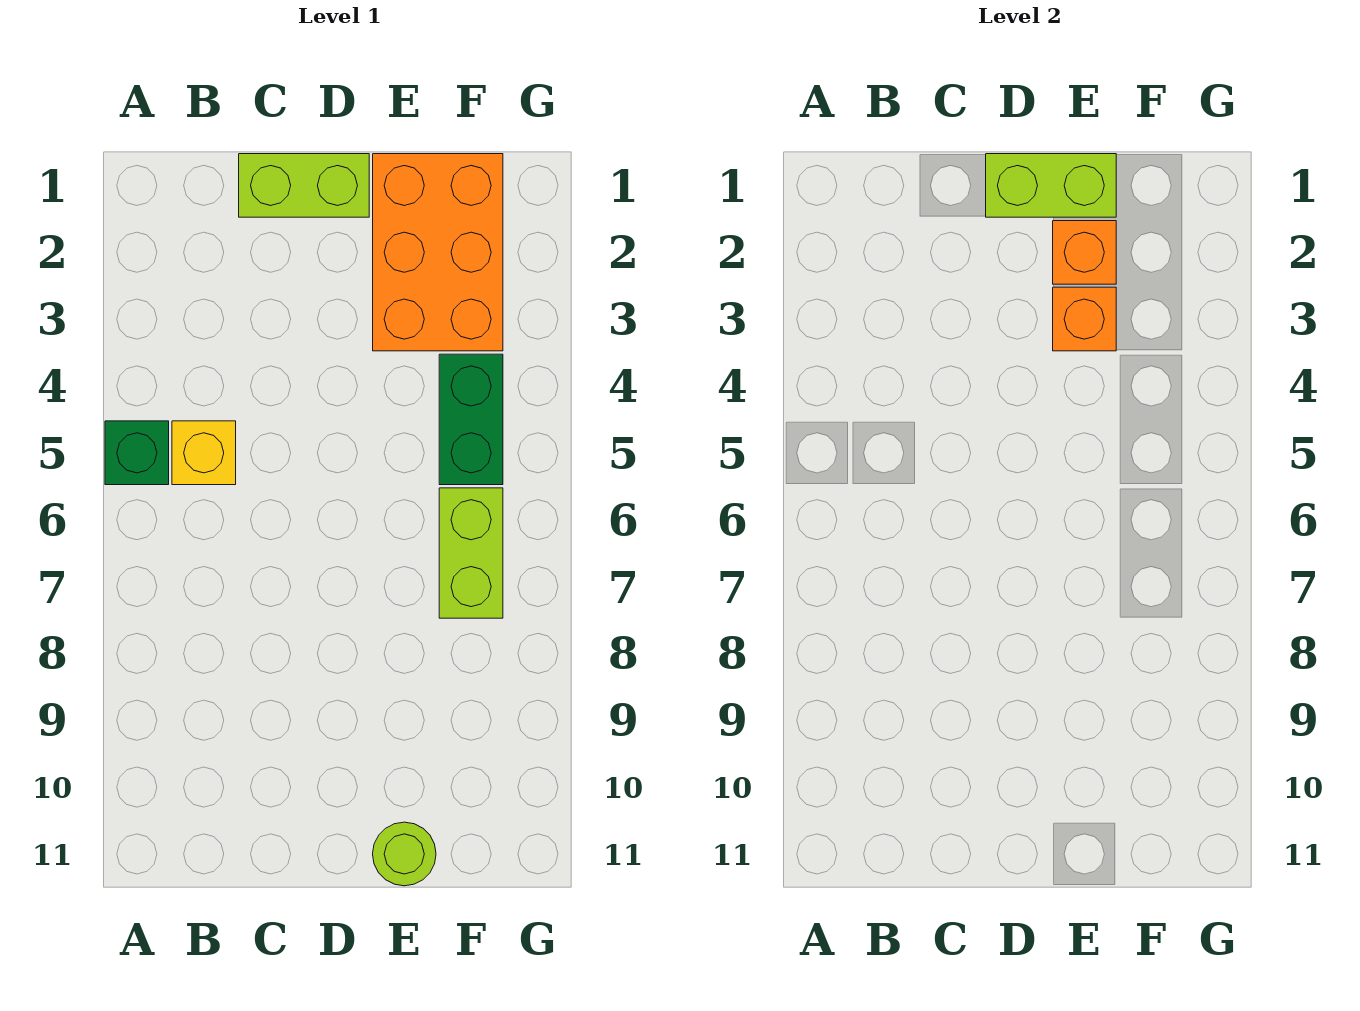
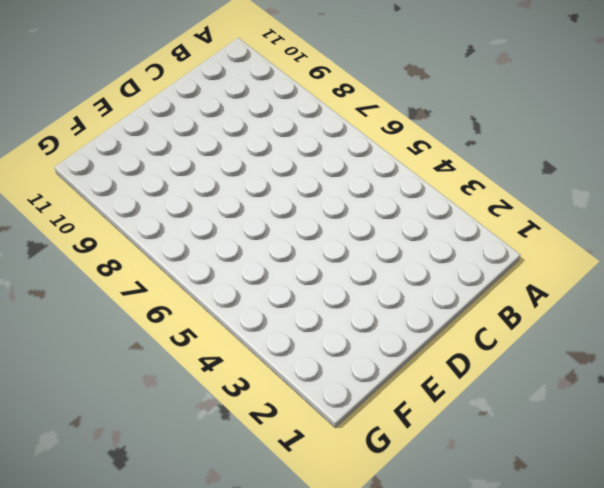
none -> green brick A5 level 1
none -> yellow brick B5 level 1

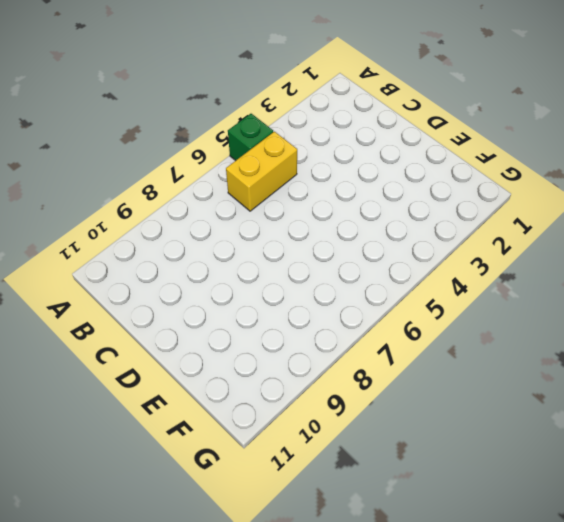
yellow brick B5:B6 level 1 -> yellow brick B5 level 1
none -> lime brick C1:D1 level 1
none -> orange brick E1:F3 level 1

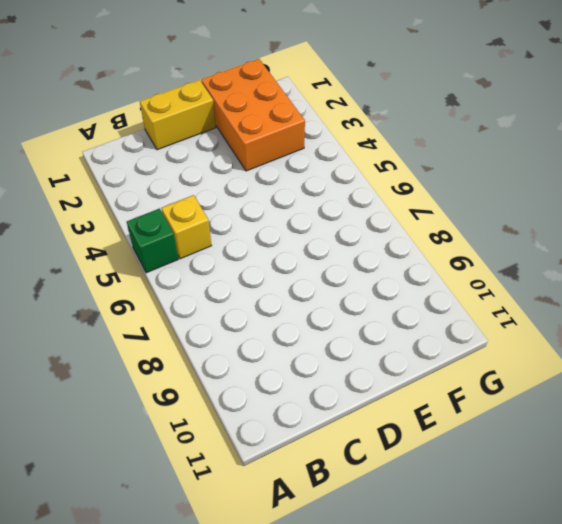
yellow brick C1:D1 level 1 -> lime brick C1:D1 level 1
none -> lime round brick E11 level 1
none -> green brick F4:F5 level 1

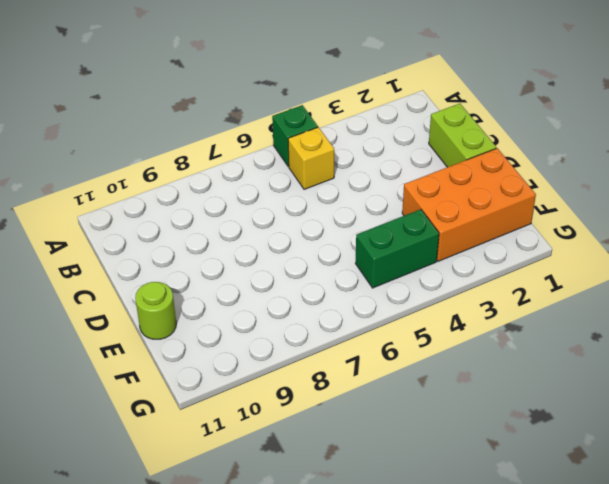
none -> lime brick F6:F7 level 1
none -> lime brick D1:E1 level 2

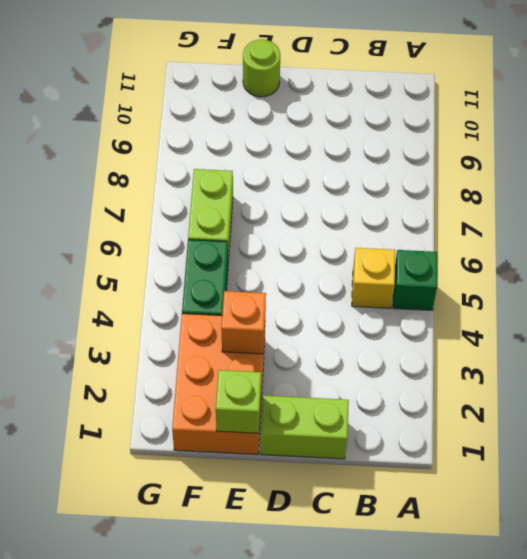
lime brick E1 level 2 -> lime brick D1:E1 level 2
none -> orange brick E2 level 2

